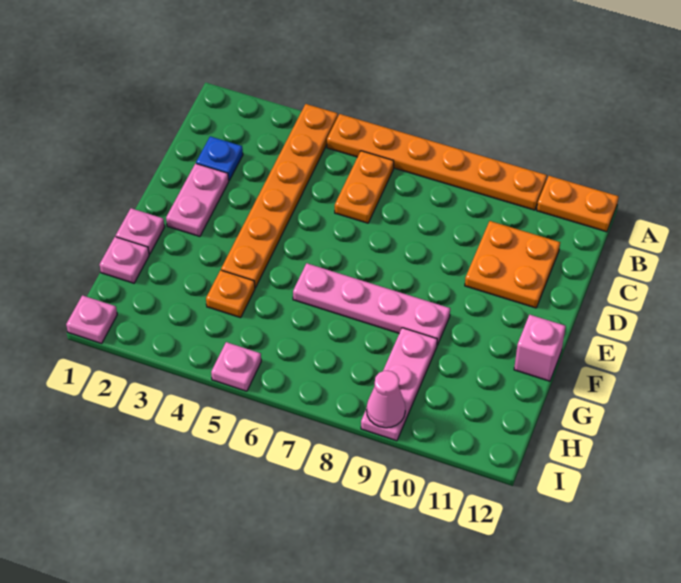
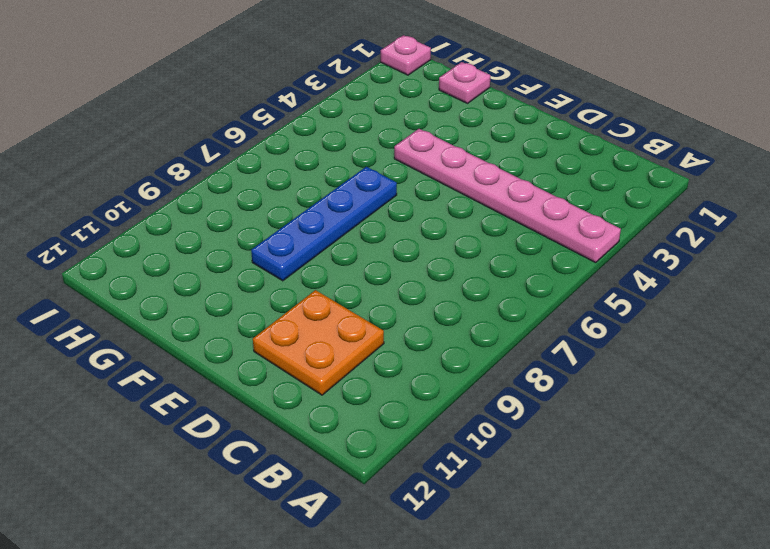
pink plate A4:F4 level 1 -> orange plate A4:F4 level 1
blue plate F6:F9 level 1 -> pink plate F6:F9 level 1
none -> orange plate A5:A10 level 1
none -> orange plate A11:A12 level 1
none -> orange plate B6:C6 level 1

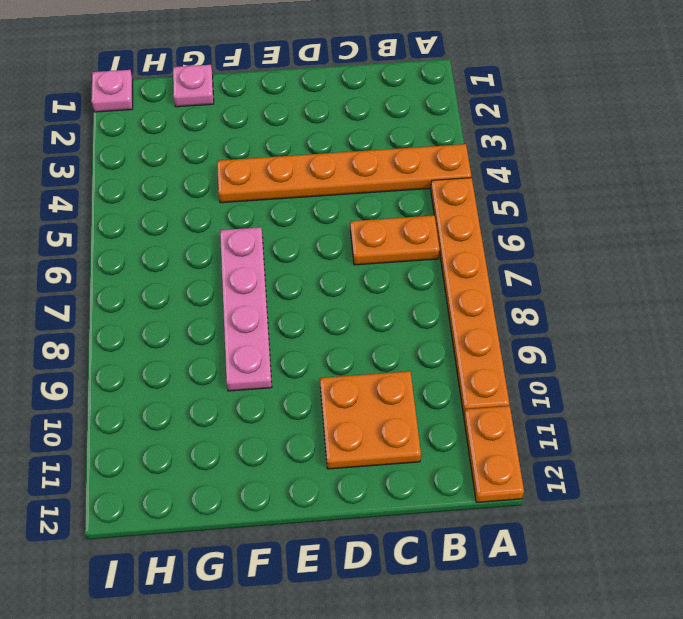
none -> blue plate C2 level 1
none -> pink plate D2:E2 level 1
none -> pink plate F1 level 1

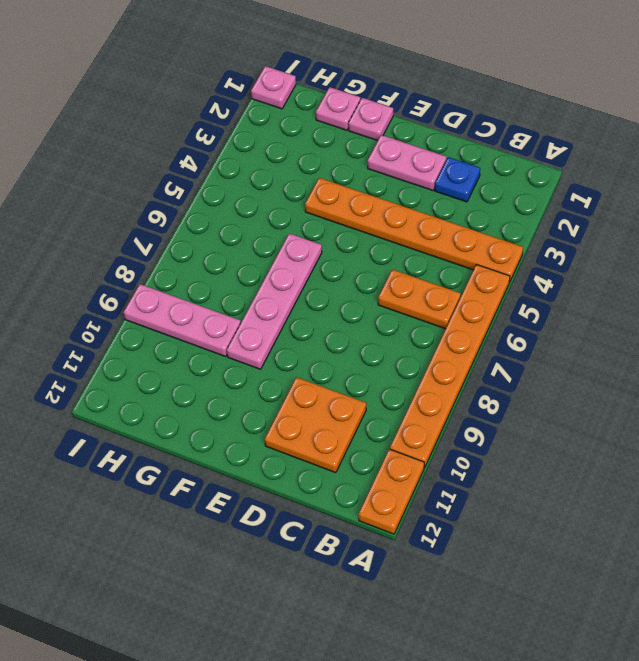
none -> pink brick F12 level 1
none -> orange plate G4 level 1
none -> pink plate I5 level 1

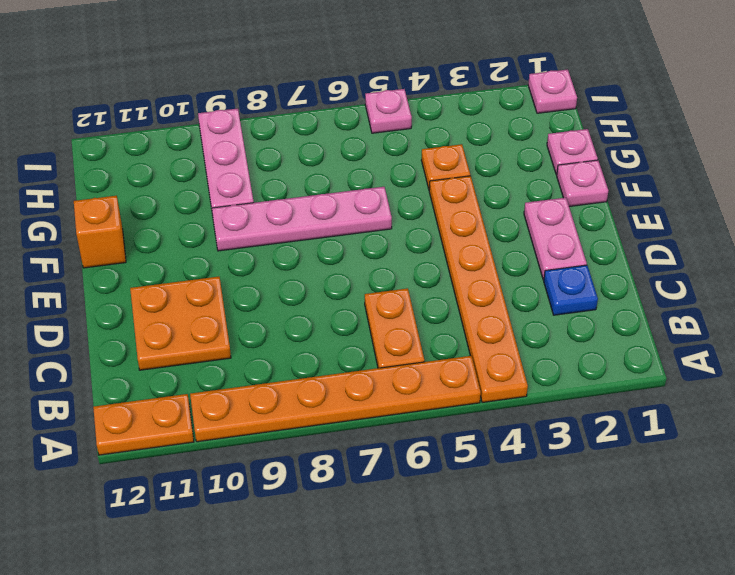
orange brick F12 level 1 -> pink brick F12 level 1
none -> pink cone I9 level 2

